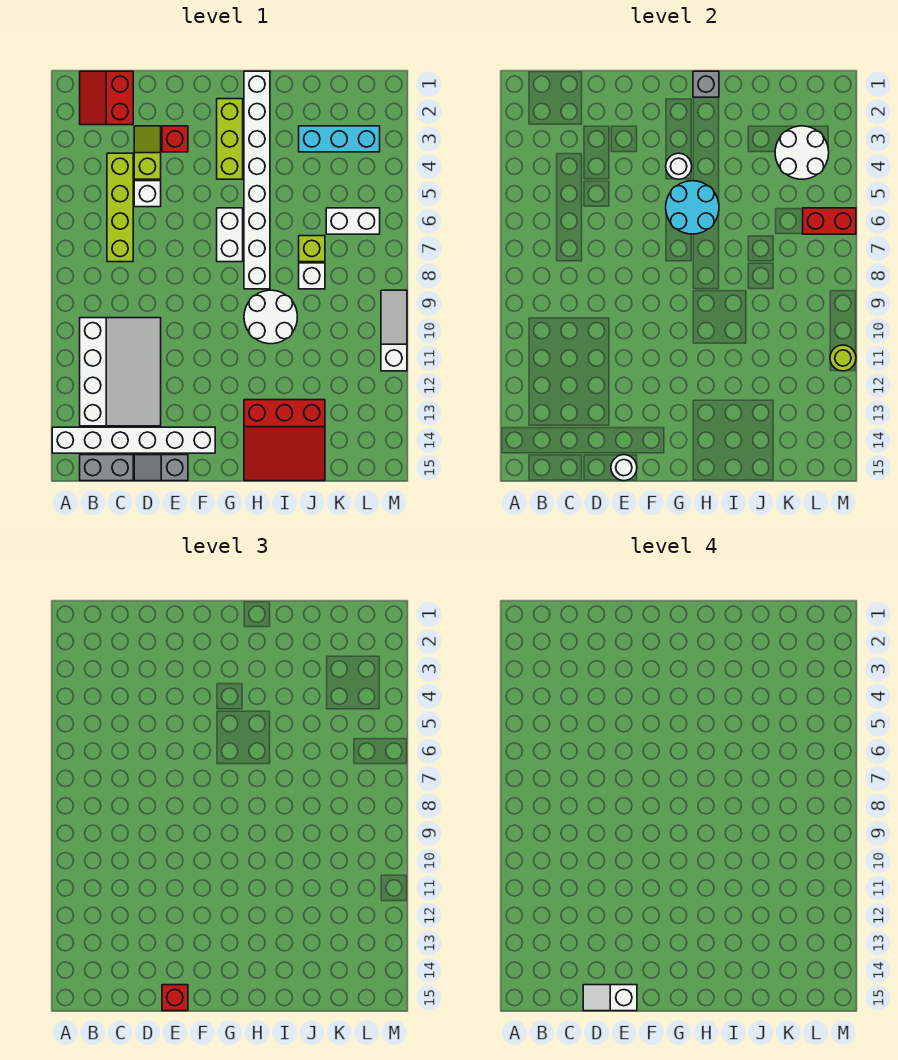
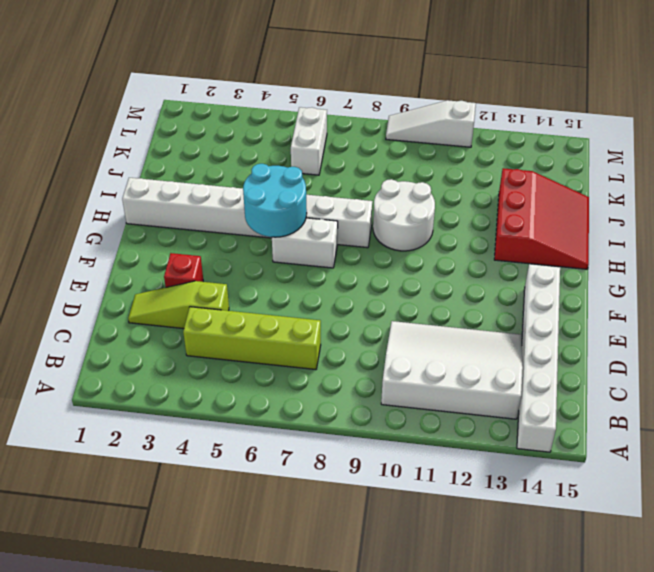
lime slope D2:D4 level 1 top 4 -> lime slope D3:D4 level 1 top 4
none -> red slope B1:C2 level 1 top C
none -> grey brick B15:C15 level 1
none -> white brick D5 level 1

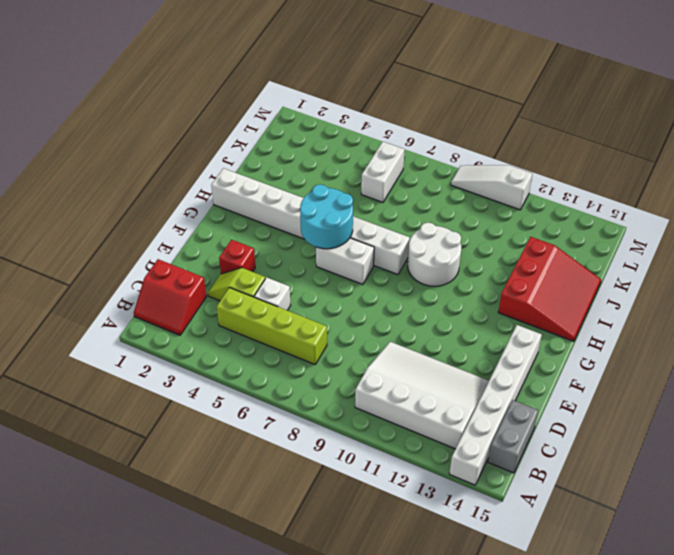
none -> grey slope D15:E15 level 1 top E
none -> lime brick G2:G4 level 1
none -> cyan brick J3:L3 level 1

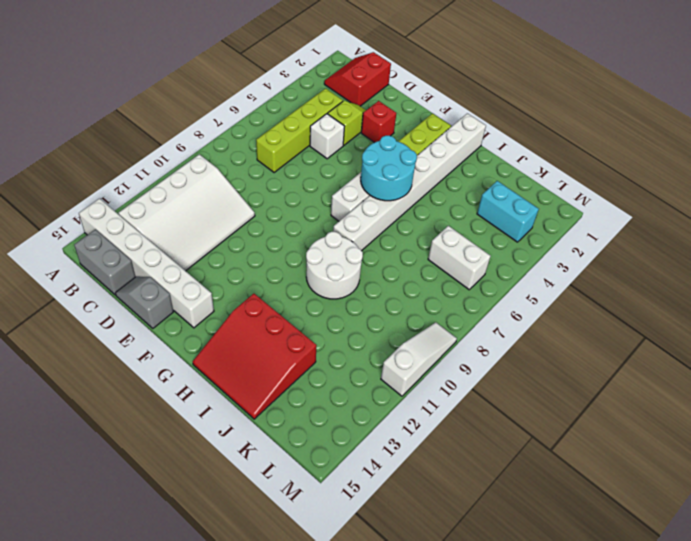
cyan brick K3:L3 level 1 -> cyan brick J3:L3 level 1
none -> lime brick J7 level 1
none -> white brick J8 level 1
none -> white round brick E15 level 2

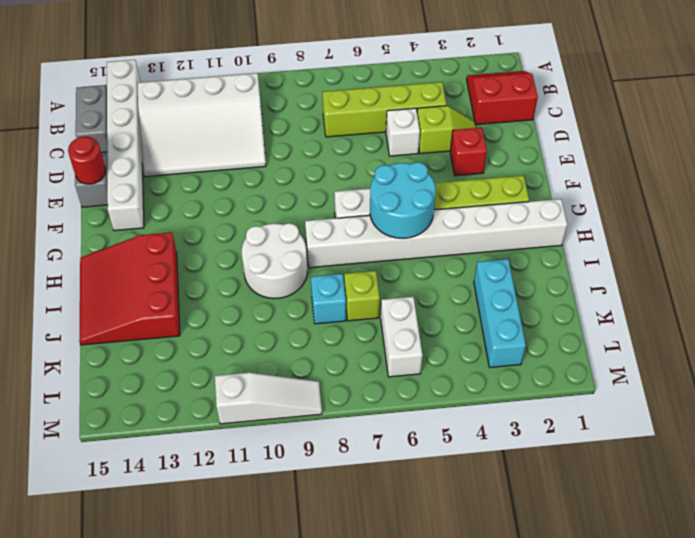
red round brick E15 level 2 -> white round brick E15 level 2
cyan brick J8 level 1 -> white brick J8 level 1
none -> white round brick G4 level 2
none -> grey brick H1 level 2
none -> white round brick K3:L4 level 2

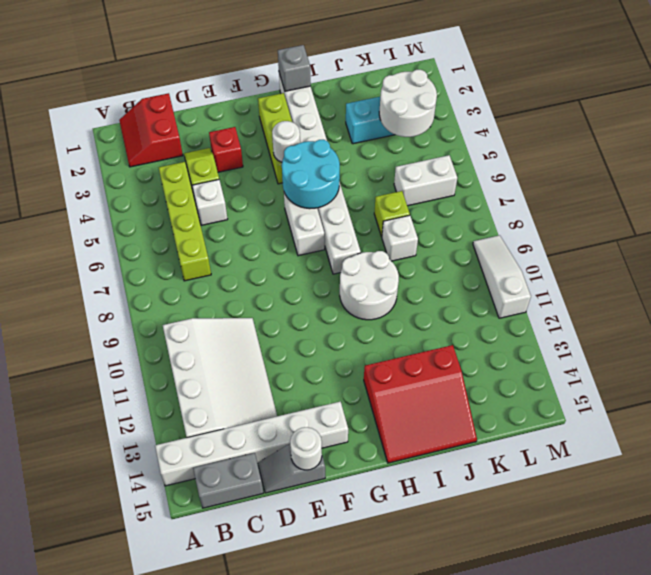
none -> red brick L6:M6 level 2
none -> lime round brick M11 level 2
none -> red brick E15 level 3

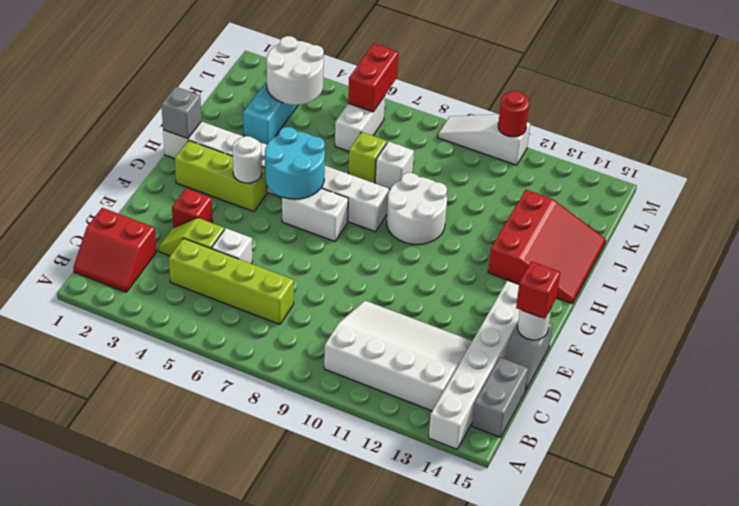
red round brick M11 level 2 -> lime round brick M11 level 2
none -> white slope D15:E15 level 4 top E

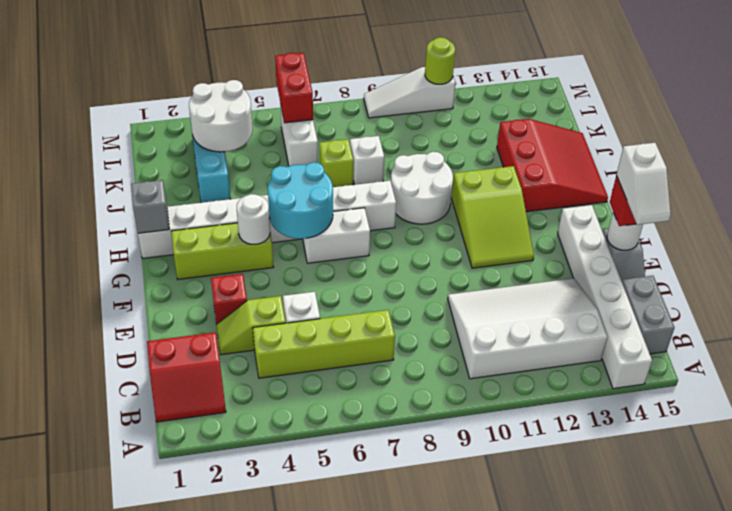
lime slope F11:H12 level 1 top H -> none

